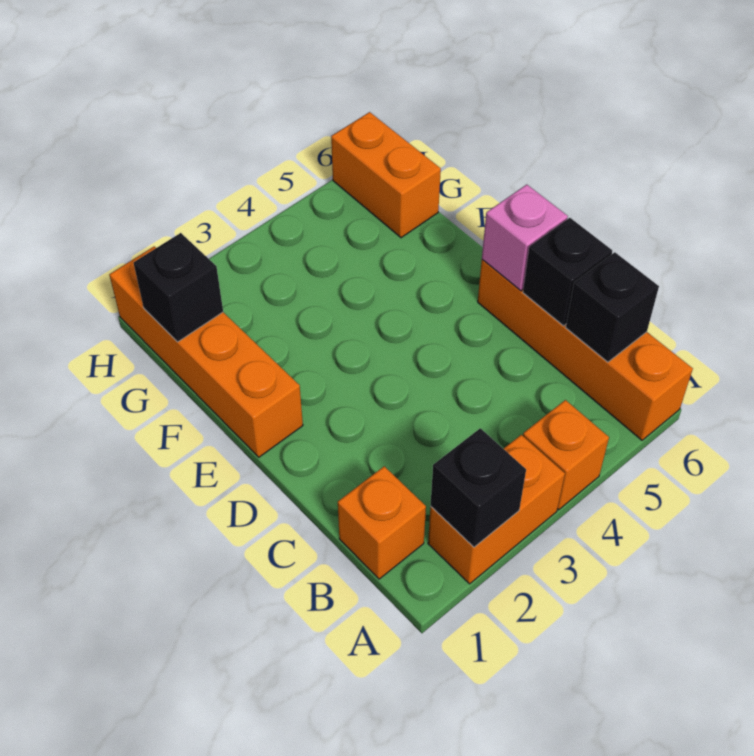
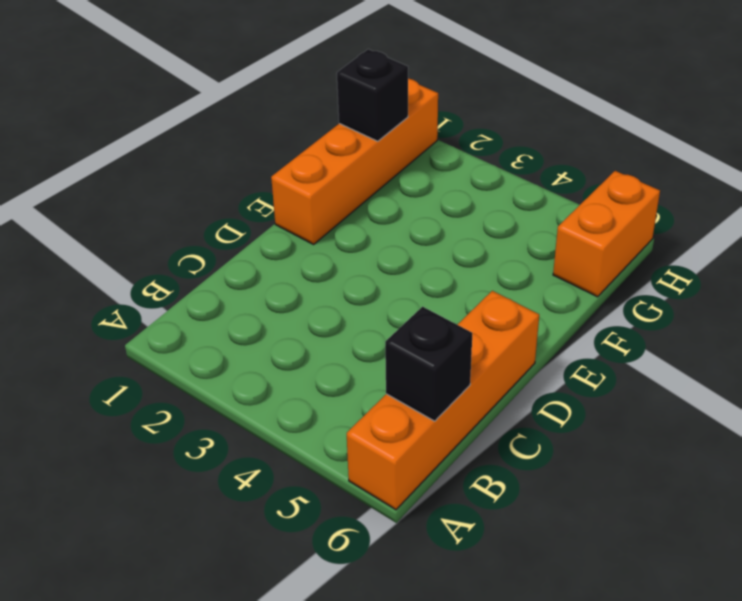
none -> orange brick A2:A3 level 1
none -> orange brick A4 level 1

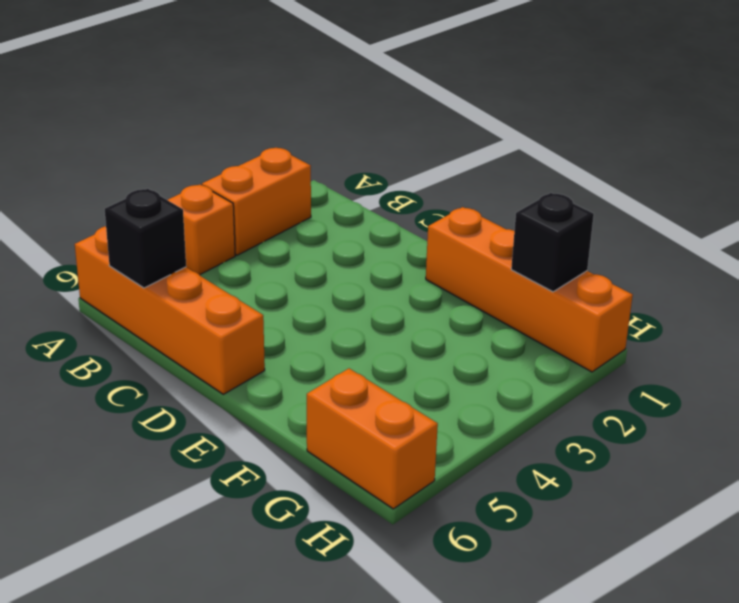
none -> orange brick B1 level 1
none -> black brick A2 level 2

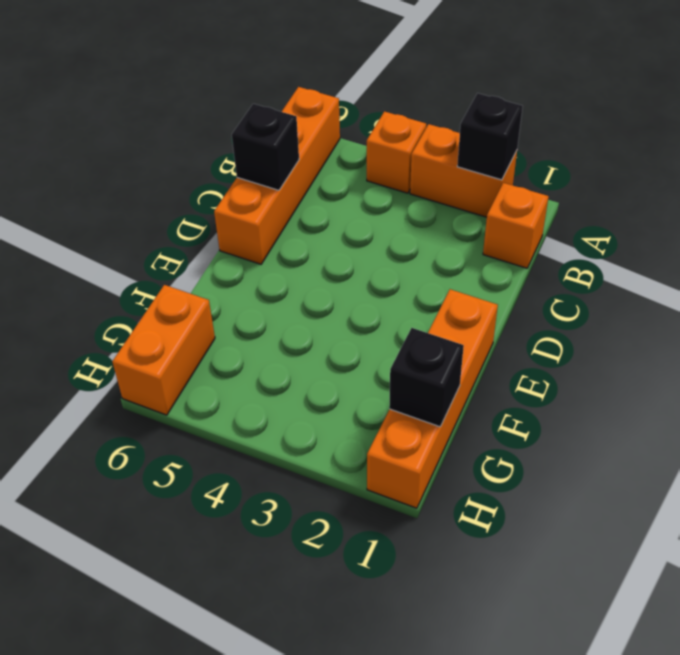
none -> black brick B6 level 2
none -> pink brick D6 level 2

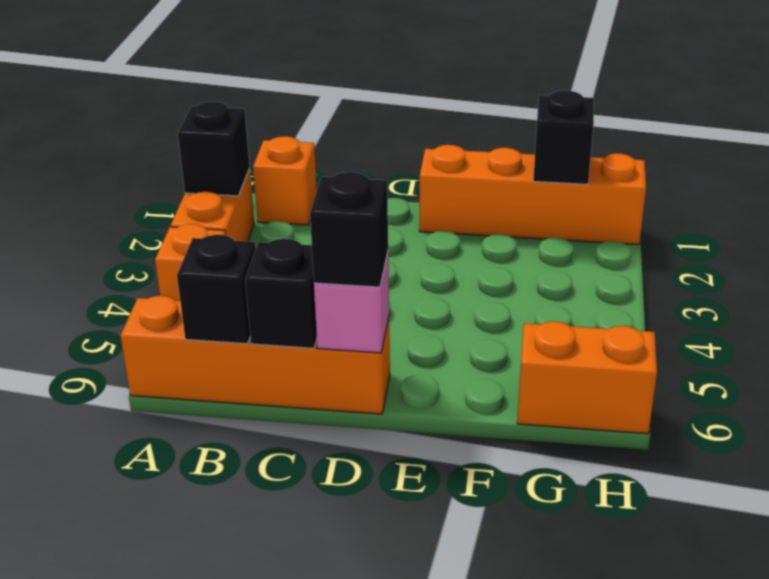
black brick D6 level 3 -> none

